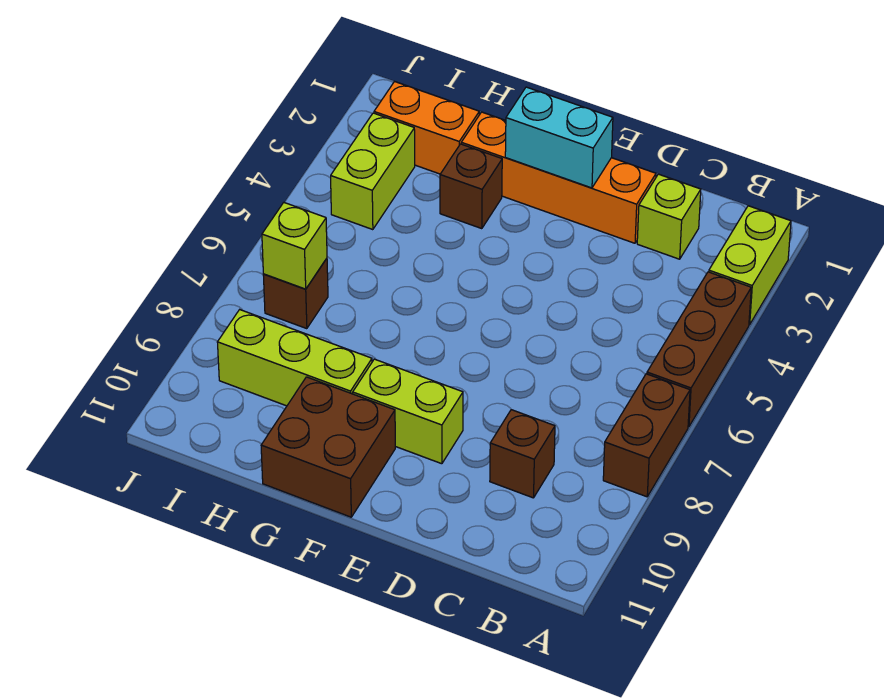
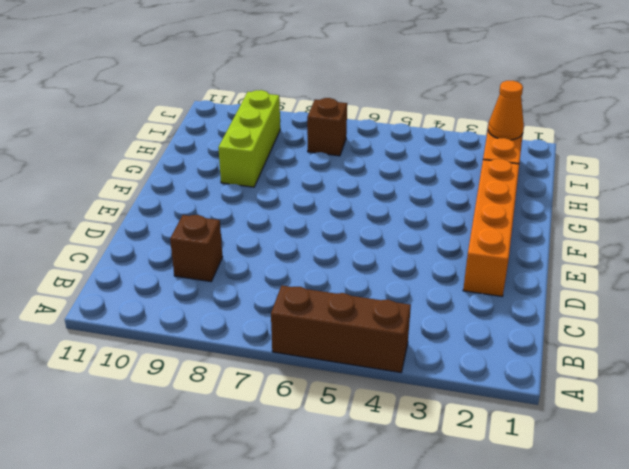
orange cone I2 level 2 -> none
none -> lime brick A2:A3 level 1
none -> brown brick A7:A8 level 1
none -> lime brick C2 level 1

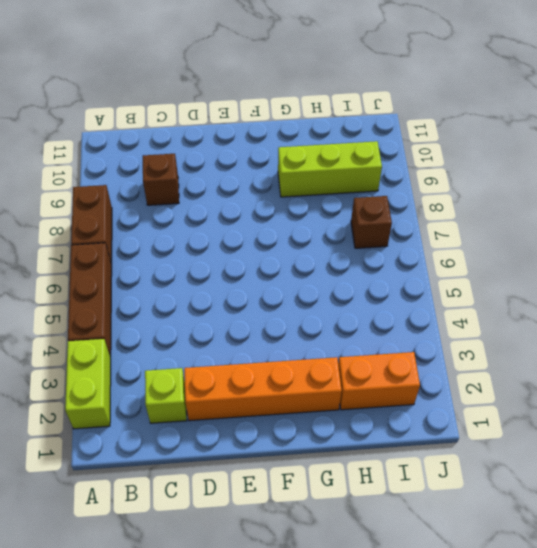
none -> lime brick E9:F9 level 1
none -> brown brick F10:G11 level 1
none -> brown brick G3 level 1

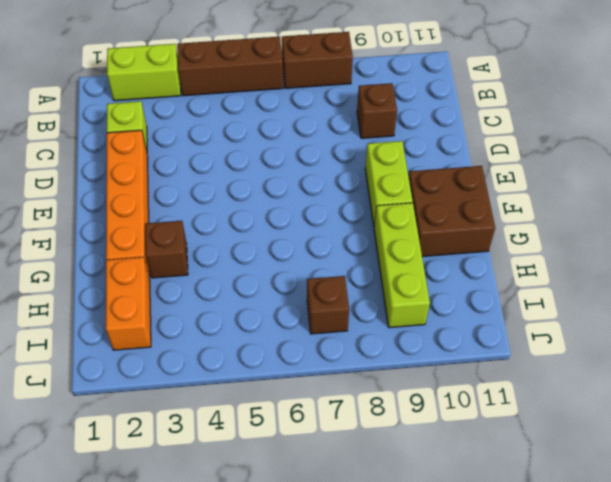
none -> lime brick I3:I4 level 1
none -> cyan brick E2:F2 level 2
none -> lime brick I7 level 2

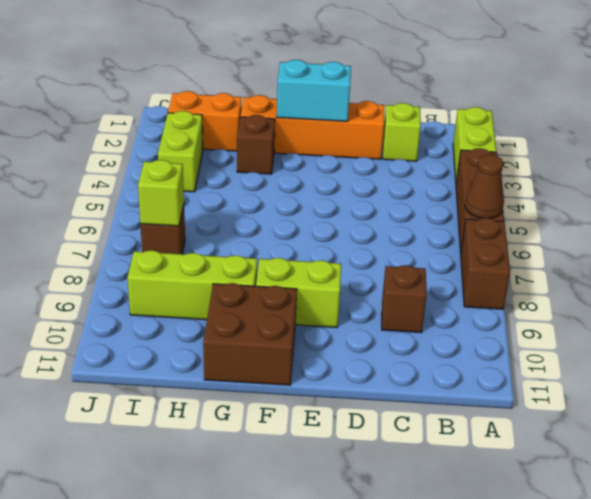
brown cone A6 level 2 -> none

